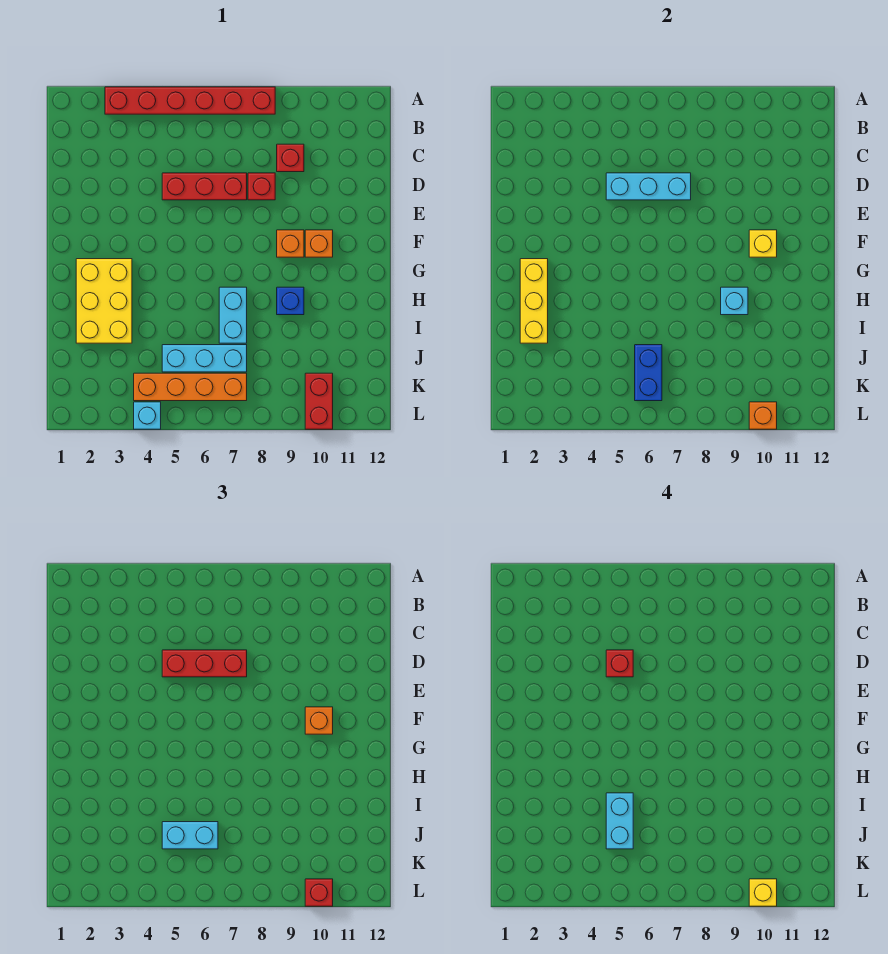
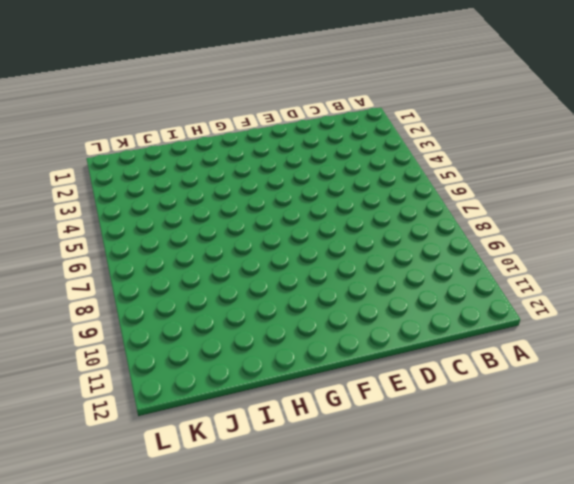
none -> red brick A3:A8 level 1
none -> red brick C9 level 1
none -> red brick D5:D7 level 1

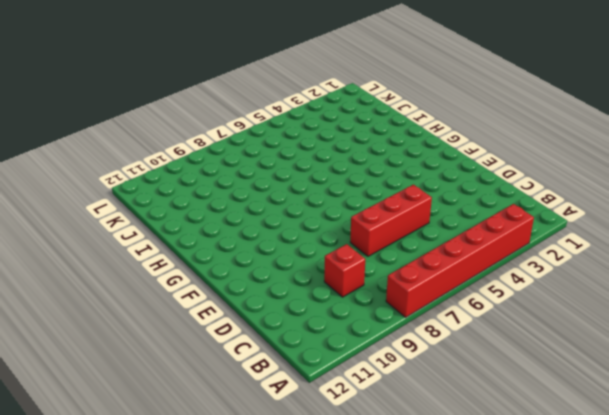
none -> red brick D8 level 1
none -> orange brick F9 level 1
none -> orange brick F10 level 1

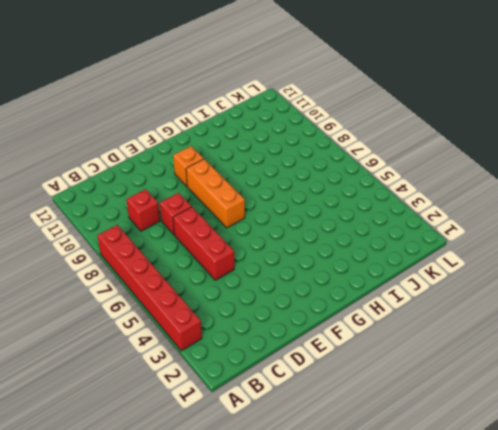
orange brick F7:F9 level 1 -> orange brick F9 level 1
none -> yellow brick G2:I3 level 1
none -> cyan brick H7:I7 level 1
none -> blue brick H9 level 1

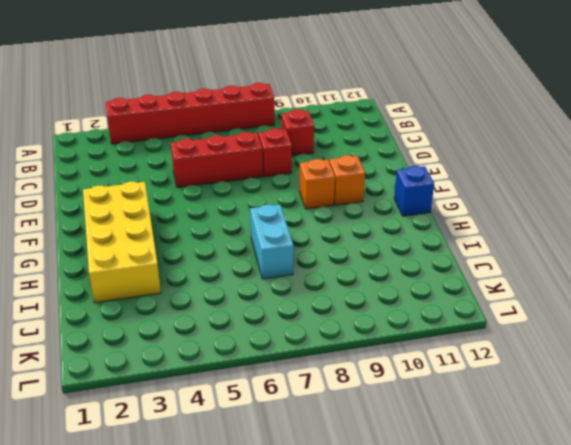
yellow brick F2:I3 level 1 -> yellow brick G2:I3 level 1
blue brick G12 level 1 -> blue brick H9 level 1
none -> cyan brick J5:J7 level 1
none -> orange brick K4:K7 level 1
none -> red brick K10:L10 level 1

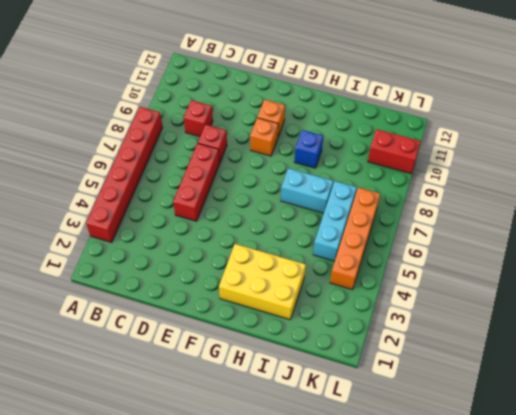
none -> cyan brick L4 level 1
none -> cyan brick D5:D7 level 2
none -> yellow brick F10 level 2

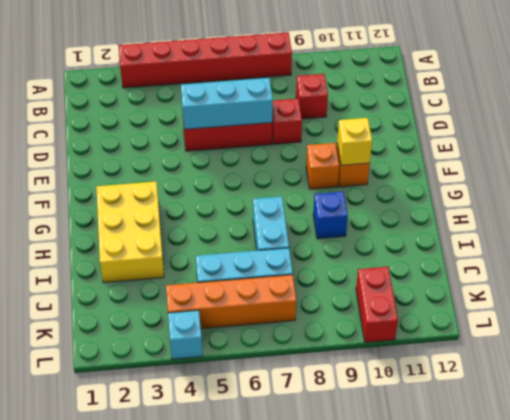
none -> yellow brick G2:I2 level 2
none -> cyan brick H9 level 2
none -> blue brick J6:K6 level 2

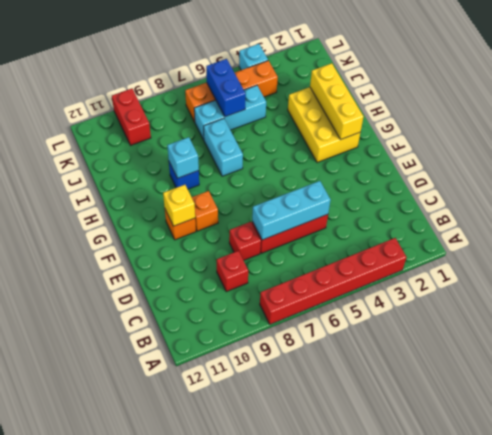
none -> orange brick L10 level 2
none -> red brick D5:D7 level 3
none -> orange brick F10 level 3

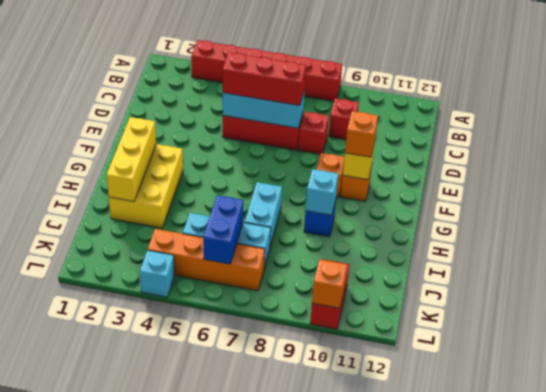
none -> cyan brick J5:J6 level 3
none -> red brick L10 level 3
none -> red brick D5 level 4

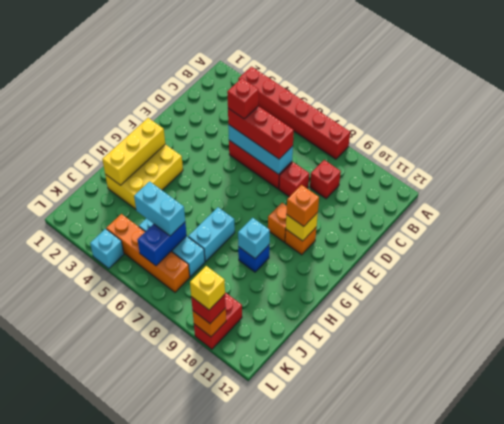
none -> cyan brick I5:J5 level 4

